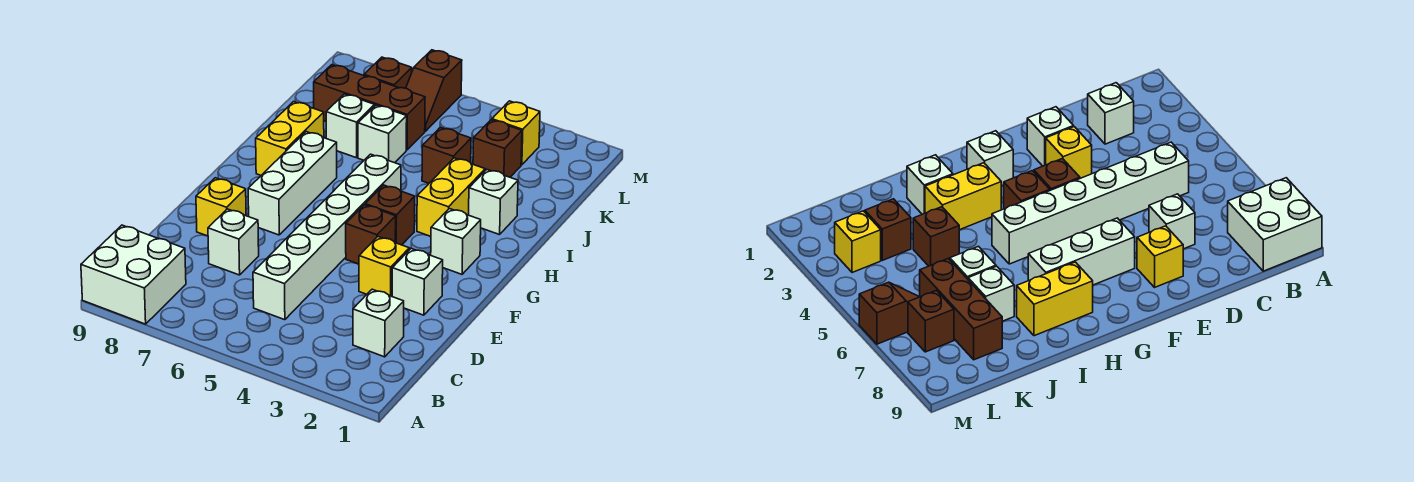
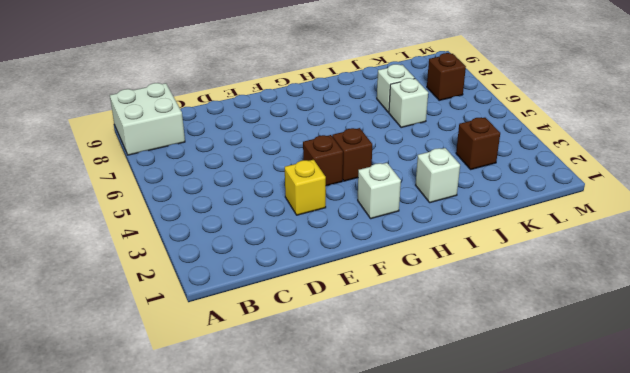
none -> white brick C2 level 1
none -> white brick C5:H5 level 1
none -> white brick D7 level 1

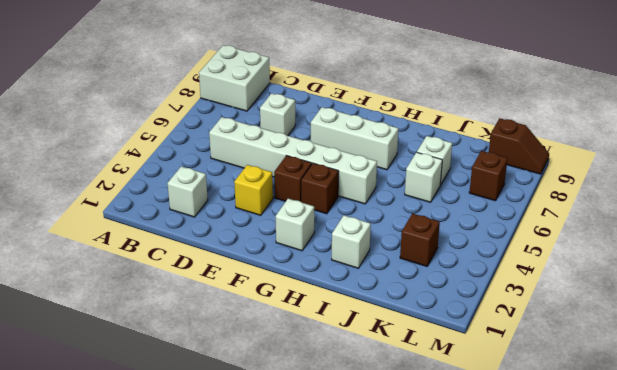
brown slope L9:M9 level 1 top L -> brown slope L6:M6 level 1 top M
none -> white brick E2 level 1
none -> yellow brick E8 level 1
none -> yellow brick H3:I3 level 1

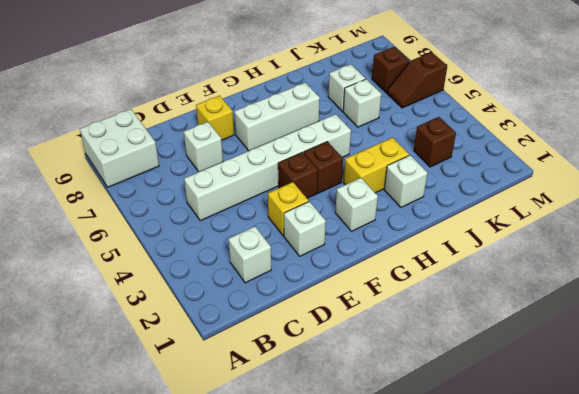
none -> yellow brick H8:I8 level 1
none -> brown brick J4 level 1
none -> brown brick K6:K8 level 1

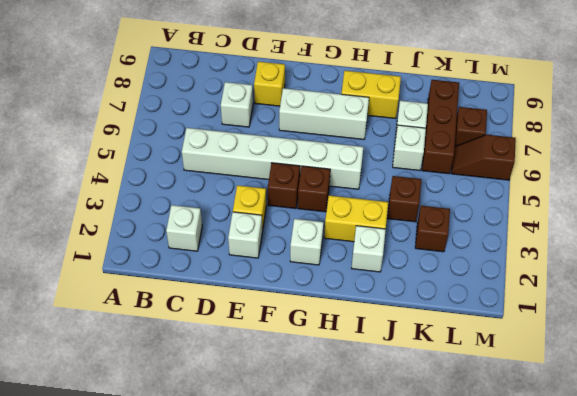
none -> white brick A8:B9 level 1
none -> yellow brick L3 level 1

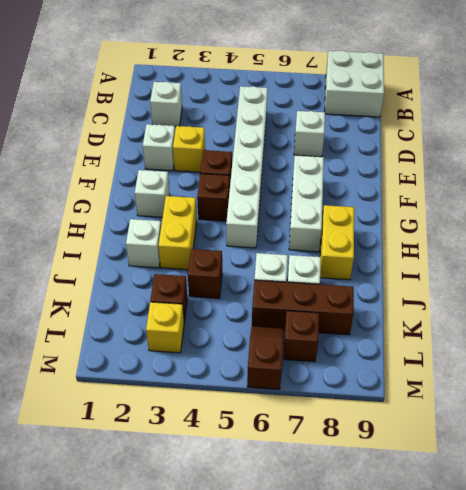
none -> yellow brick E8 level 1

